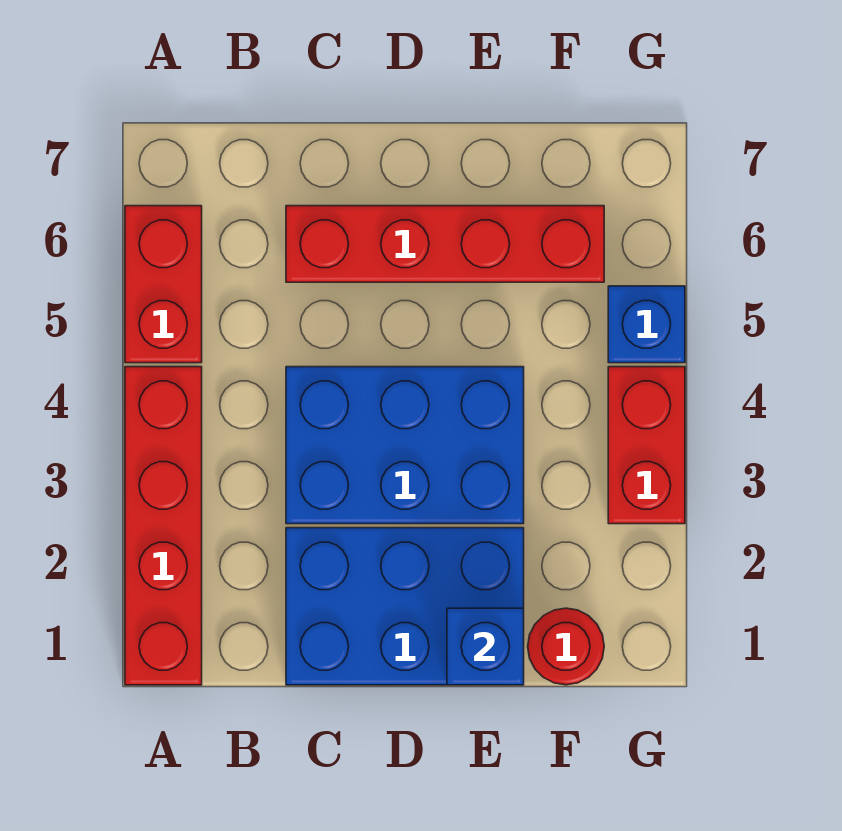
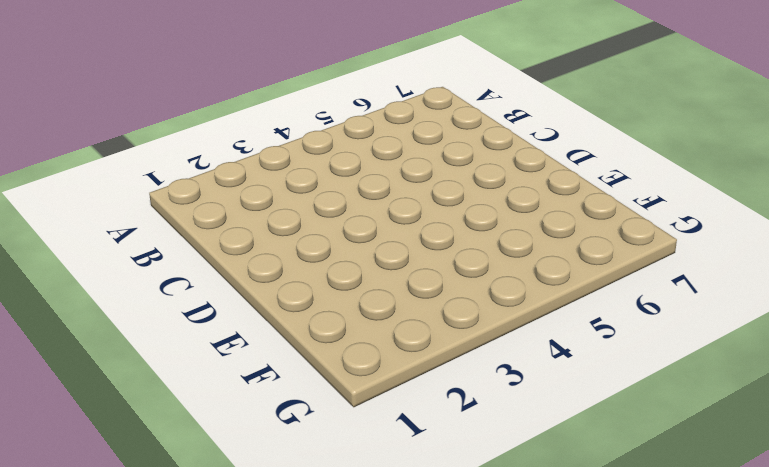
none -> red brick A1:A4 level 1
none -> red brick A5:A6 level 1

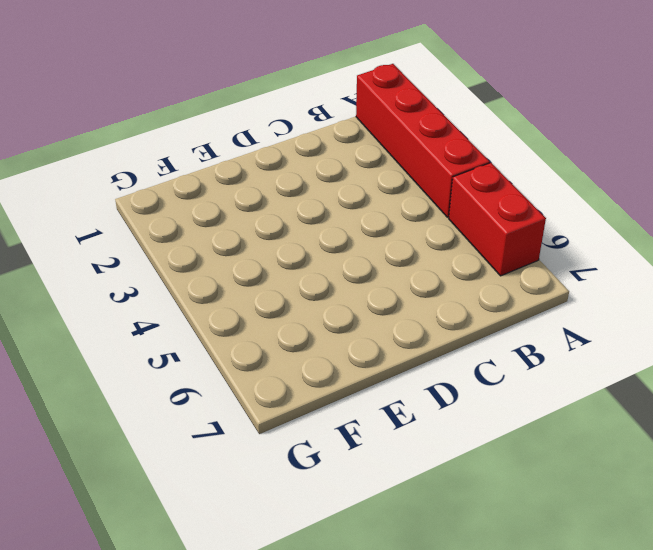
none -> blue brick C1:E2 level 1
none -> blue brick C3:E4 level 1

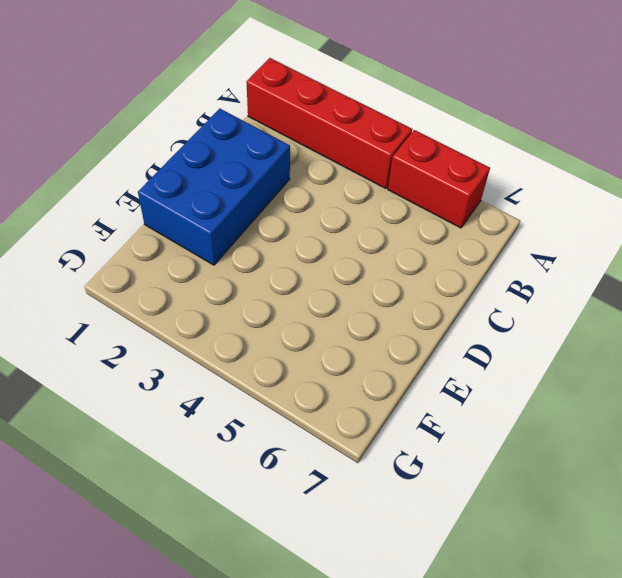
none -> blue brick C3:E4 level 1
none -> red brick C6:F6 level 1

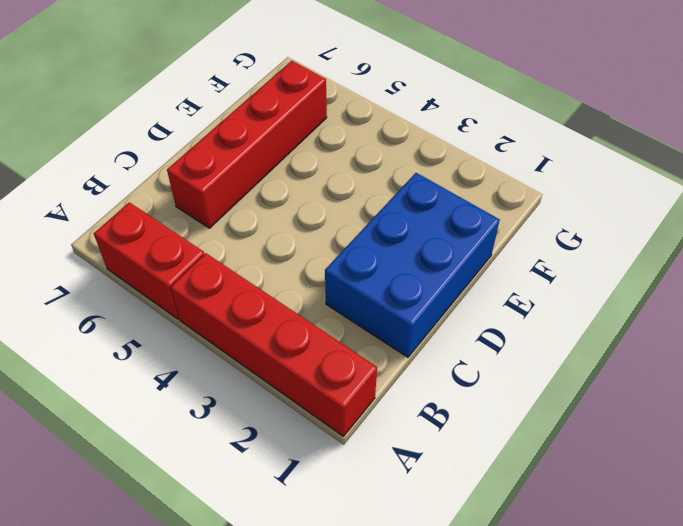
none -> blue brick C3:E4 level 1
none -> red round brick F1 level 1

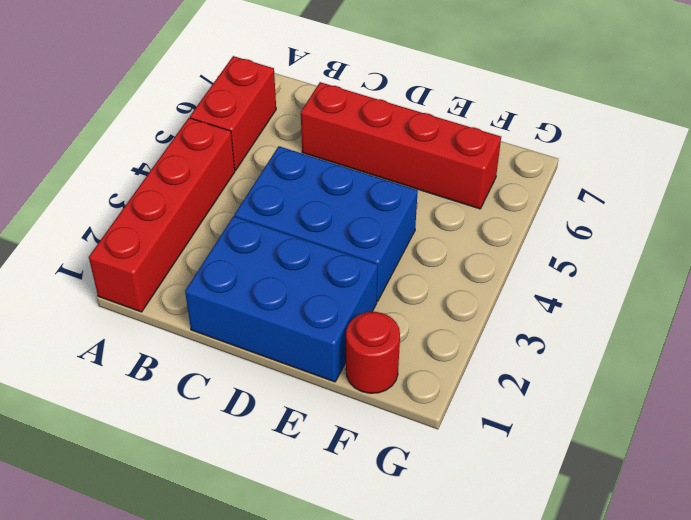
none -> red brick G3:G4 level 1
none -> blue brick G5 level 1

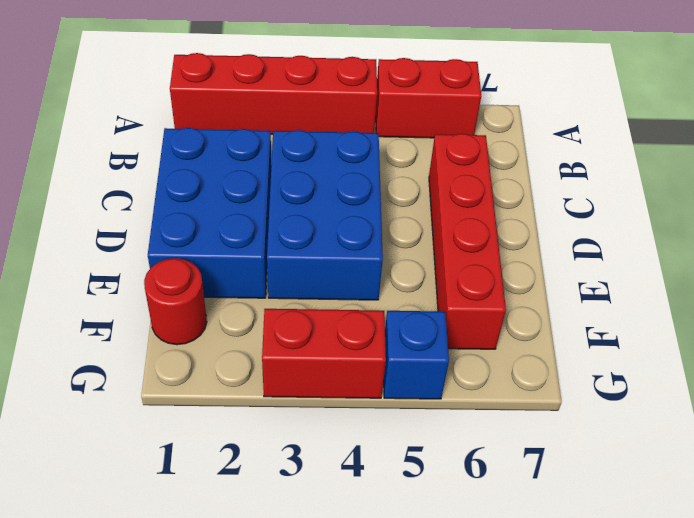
none -> blue brick E1 level 2

